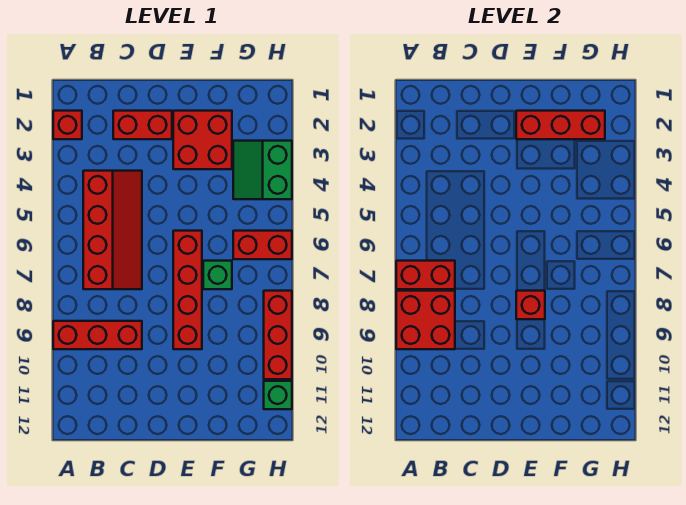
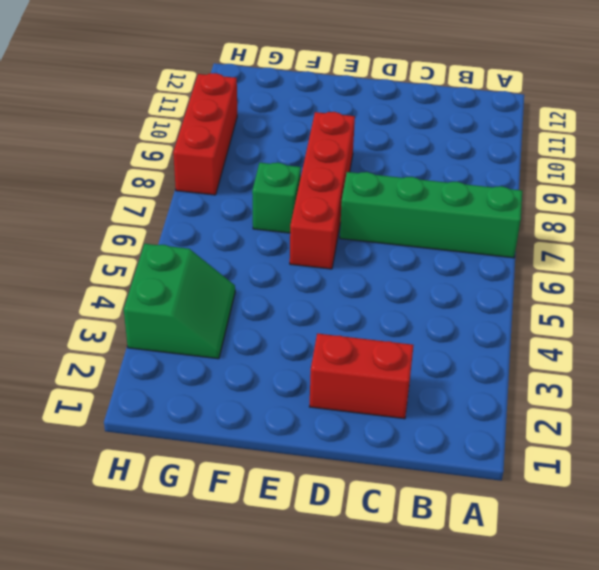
green brick A7:D7 level 1 -> red slope B4:C7 level 1 top B
none -> red brick A2 level 1
none -> red brick A9:C9 level 1
none -> red brick E2:F3 level 1

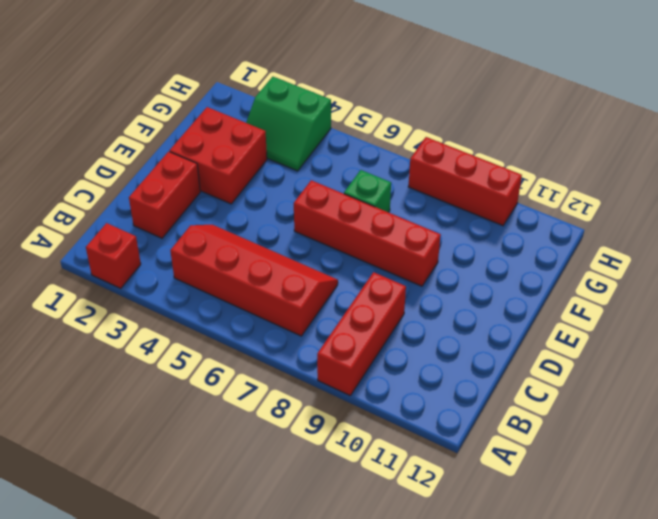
none -> red brick G6:H6 level 1
none -> green brick H11 level 1
none -> red brick A7:B7 level 2

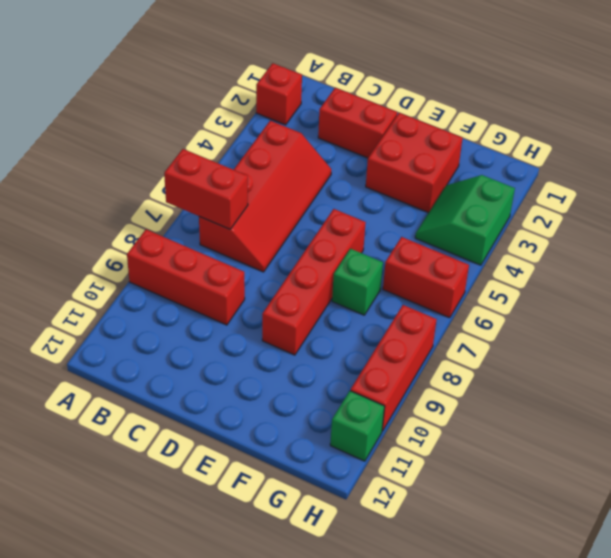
none -> red brick A8:B9 level 2
none -> red brick E2:G2 level 2
none -> red brick E8 level 2

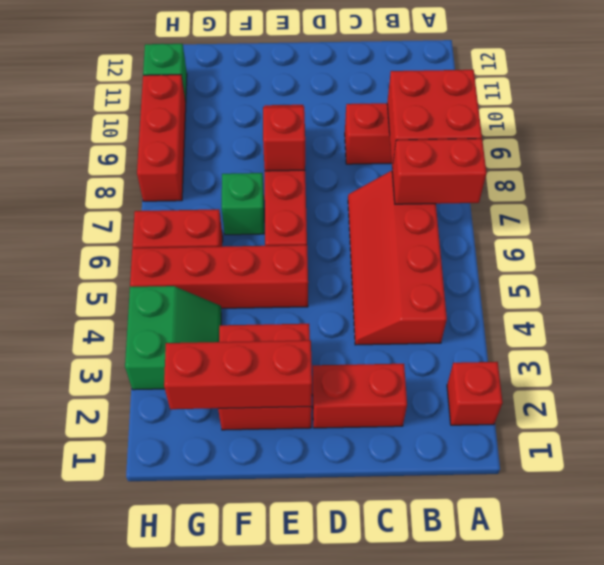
red brick E5:H5 level 1 -> none

